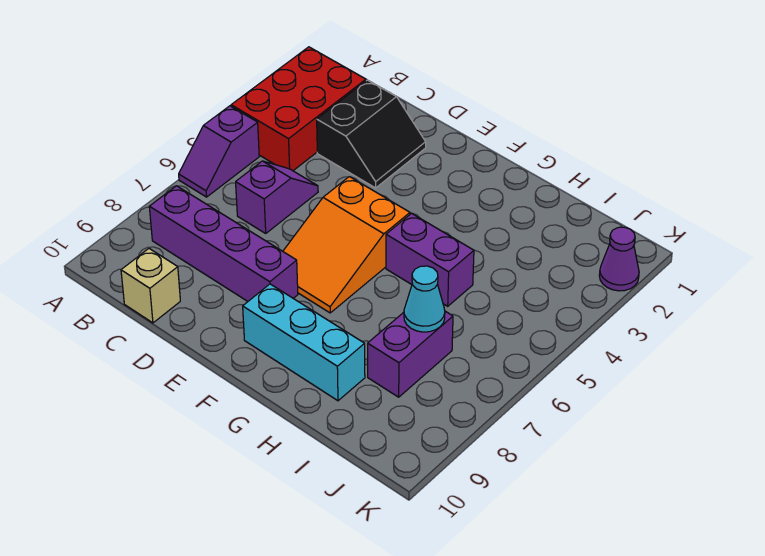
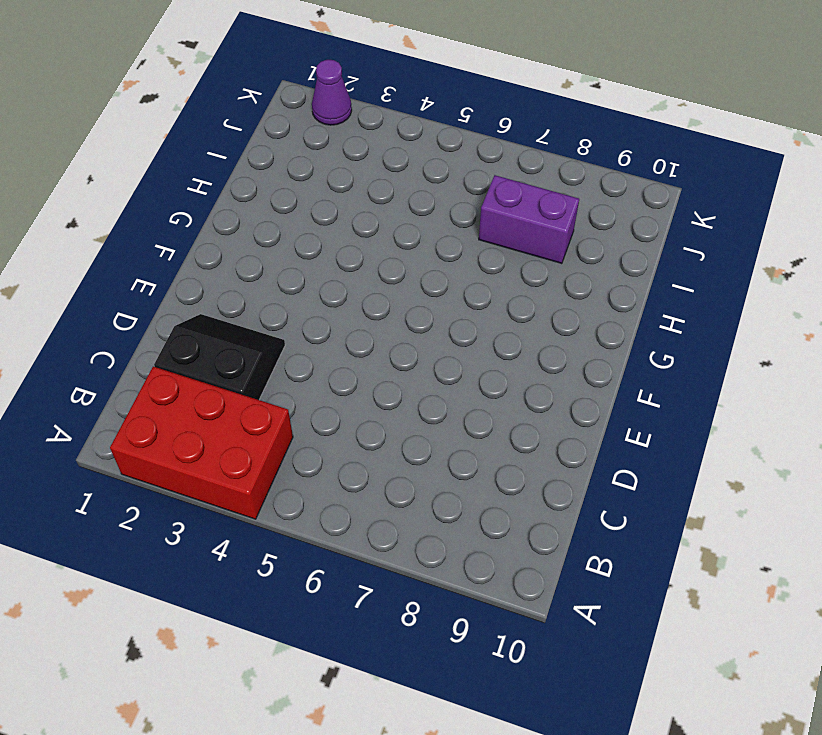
none -> purple slope A5:A6 level 1 top 5
none -> purple brick B8:E8 level 1
none -> purple slope C5:C6 level 1 top 6

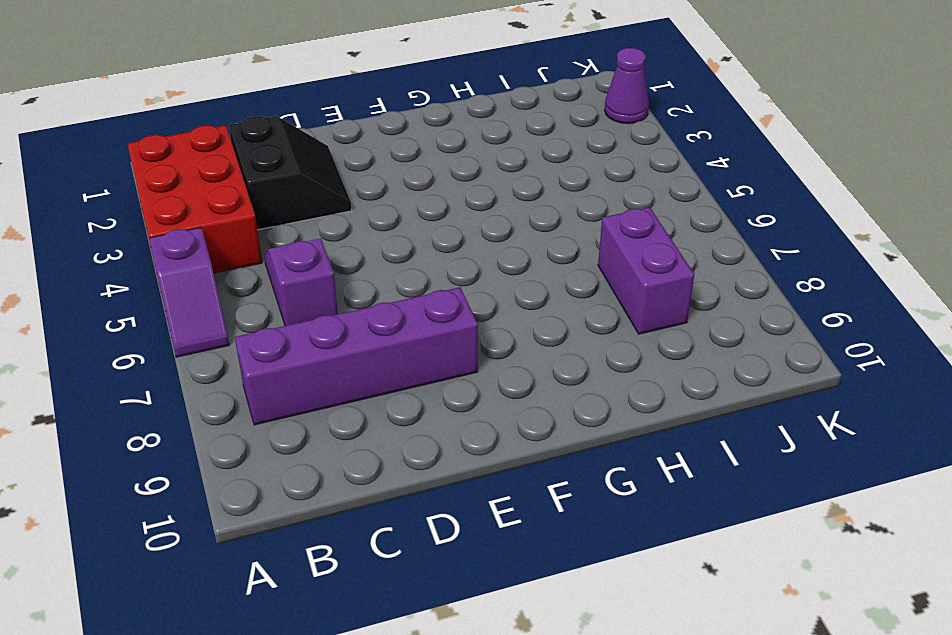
none -> tan brick C10 level 1
none -> orange slope E5:F7 level 1 top 5
none -> cyan brick F9:H9 level 1

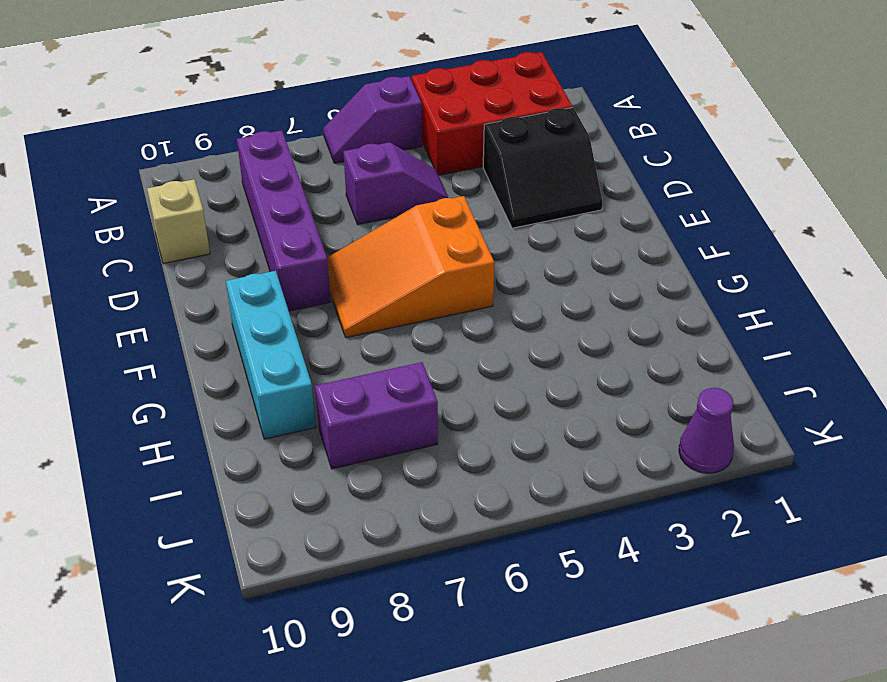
none -> purple brick G5:H5 level 1
none -> cyan cone I7 level 2

